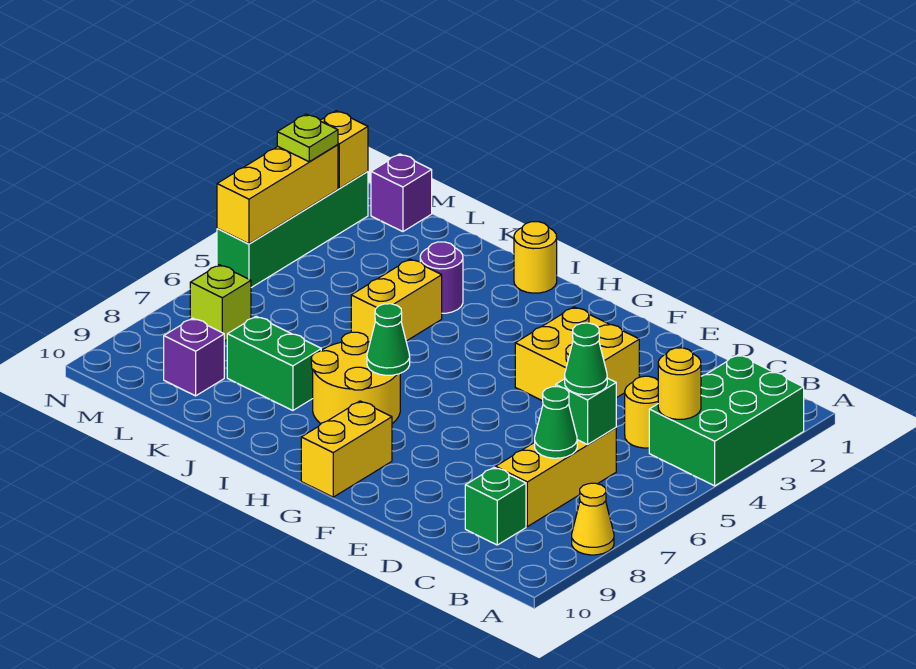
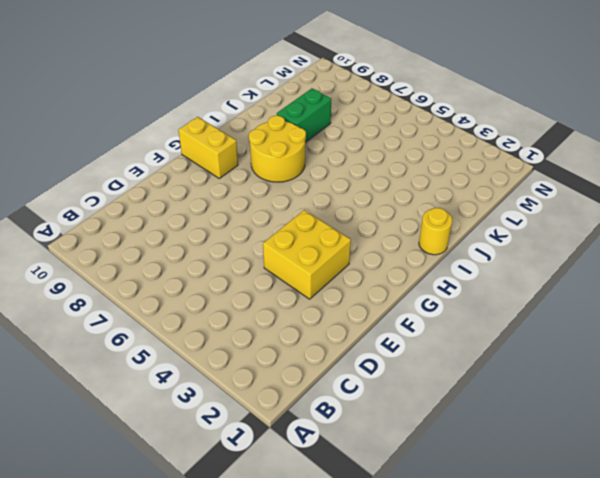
none -> green brick A2:B4 level 1
none -> yellow cone A8 level 1
none -> yellow round brick C4 level 1

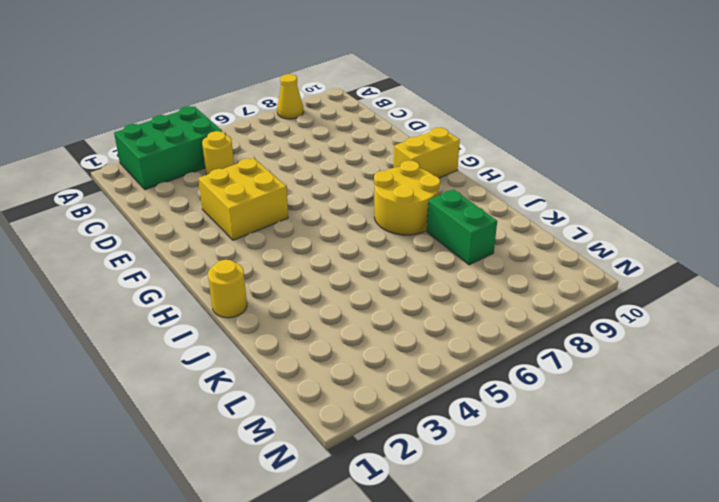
none -> yellow brick C6:C8 level 1
none -> green brick C9 level 1
none -> purple round brick J3 level 1

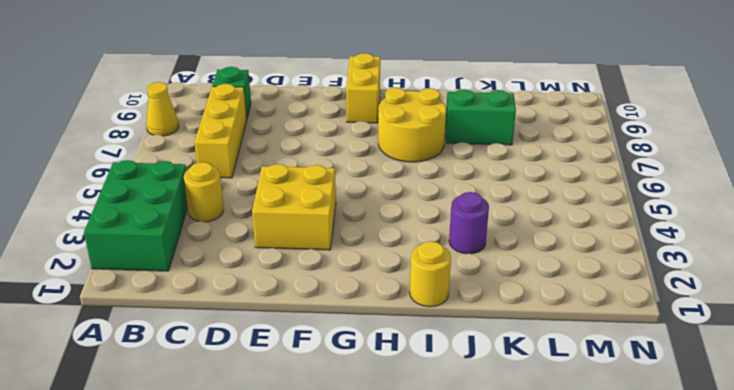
none -> yellow brick J4:J5 level 1
none -> purple brick L9 level 1
none -> purple brick M1 level 1

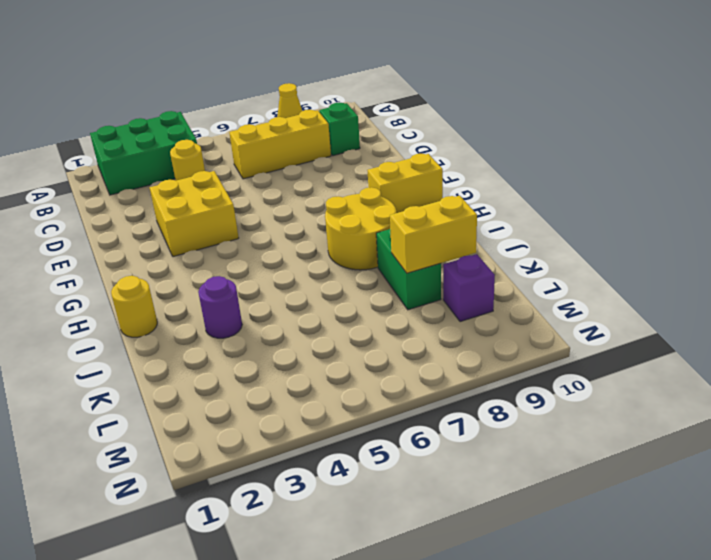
yellow brick K8:K9 level 2 -> yellow brick J4:J5 level 1
none -> purple brick M1 level 1
none -> lime brick M7 level 1
none -> green brick N2:N5 level 1

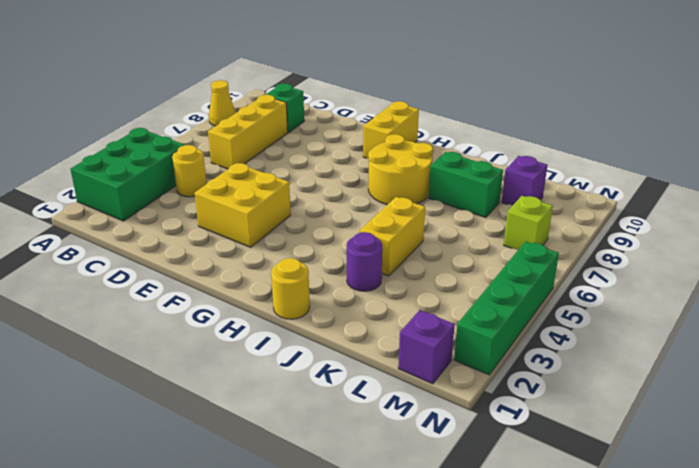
none -> yellow round brick B4 level 2
none -> green brick C6 level 2
none -> green cone C7 level 2

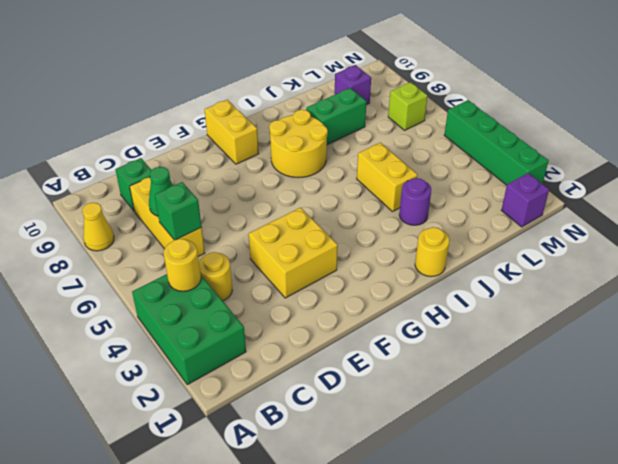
none -> green cone H7 level 2
none -> yellow brick N2 level 2
none -> yellow brick N3:N5 level 2

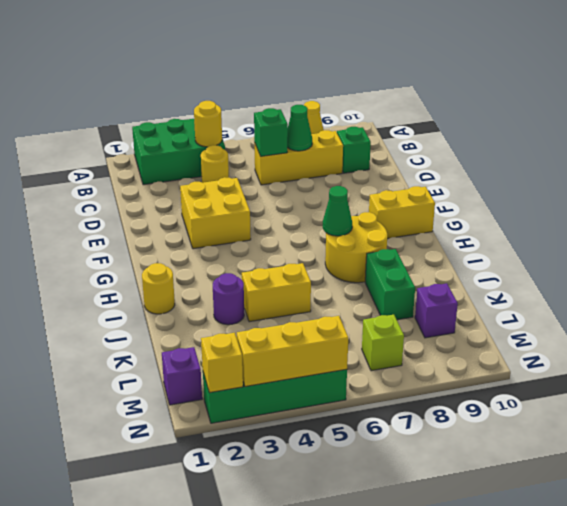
none -> green cone C6 level 3
none -> lime plate N3 level 3

